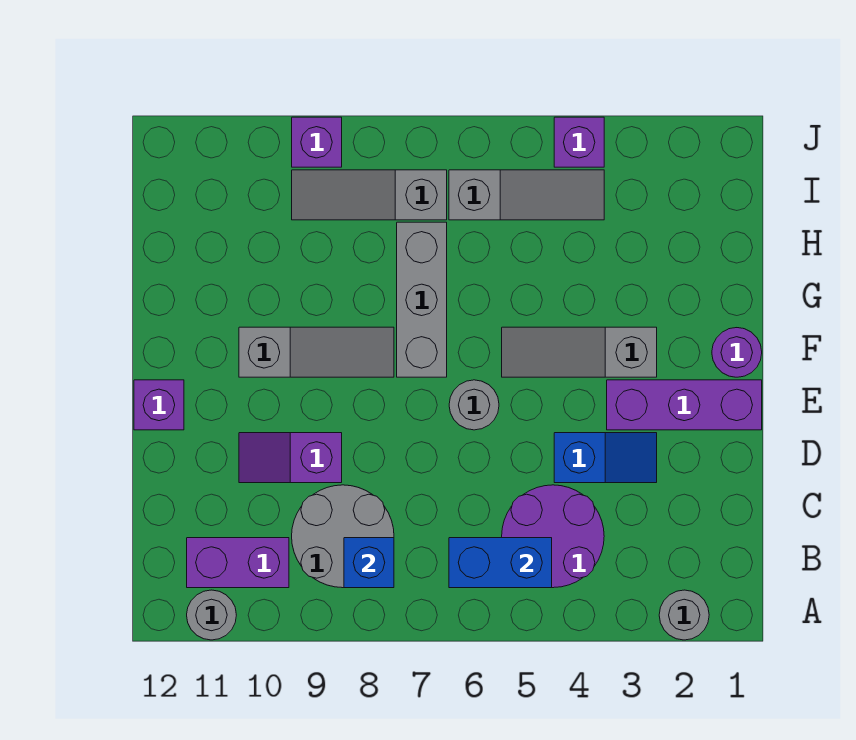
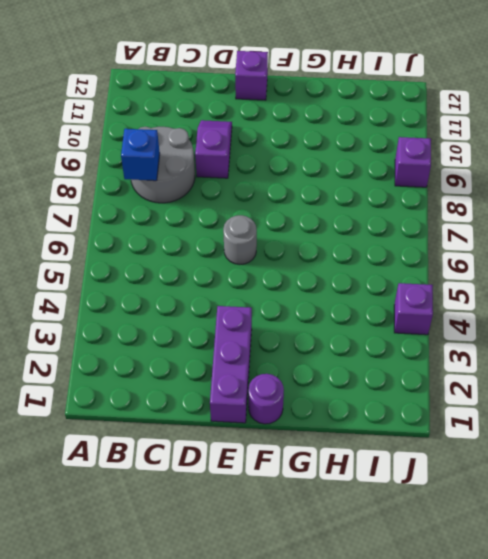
none -> grey round brick A2 level 1
none -> grey round brick A11 level 1
none -> purple round brick B4:C5 level 1

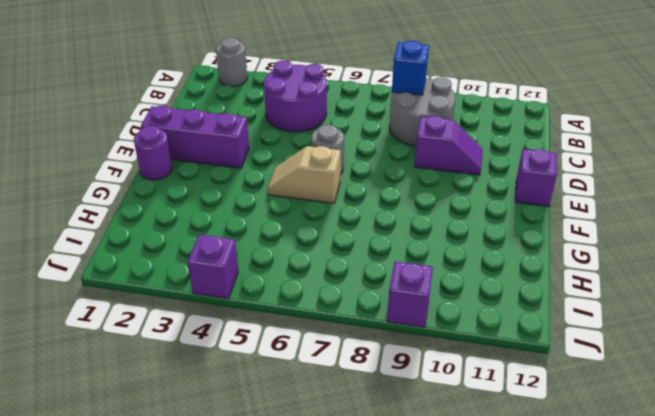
tan slope F5:F6 level 1 top 6 -> grey slope F3:F5 level 1 top 3
none -> grey round brick A11 level 1
none -> purple brick B10:B11 level 1
none -> blue slope D3:D4 level 1 top 4

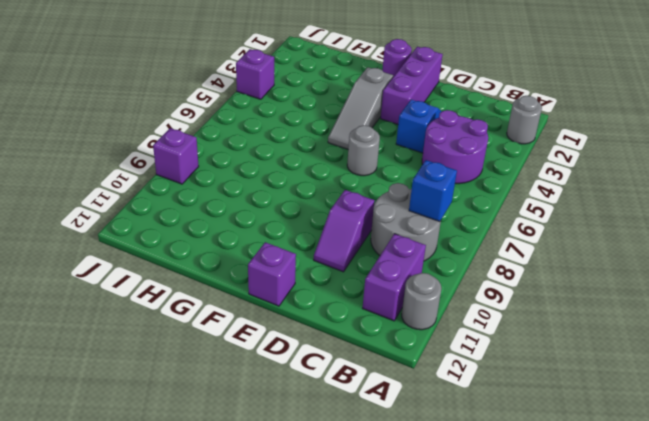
none -> grey brick F7:H7 level 1
none -> grey slope F8:F10 level 1 top 10
none -> grey slope I4:I6 level 1 top 6

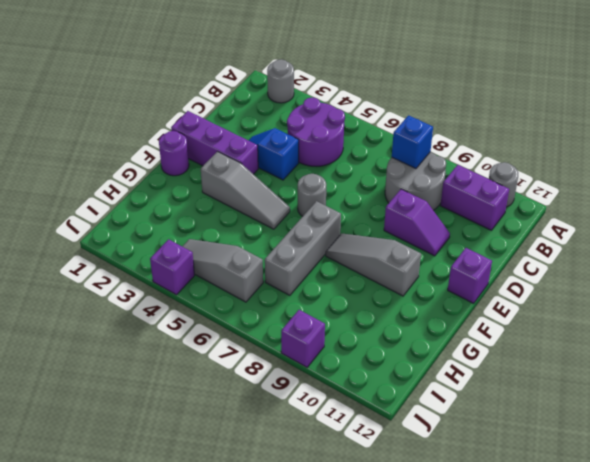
none -> grey slope I7:I9 level 1 top 7
none -> blue brick B5:B6 level 2

